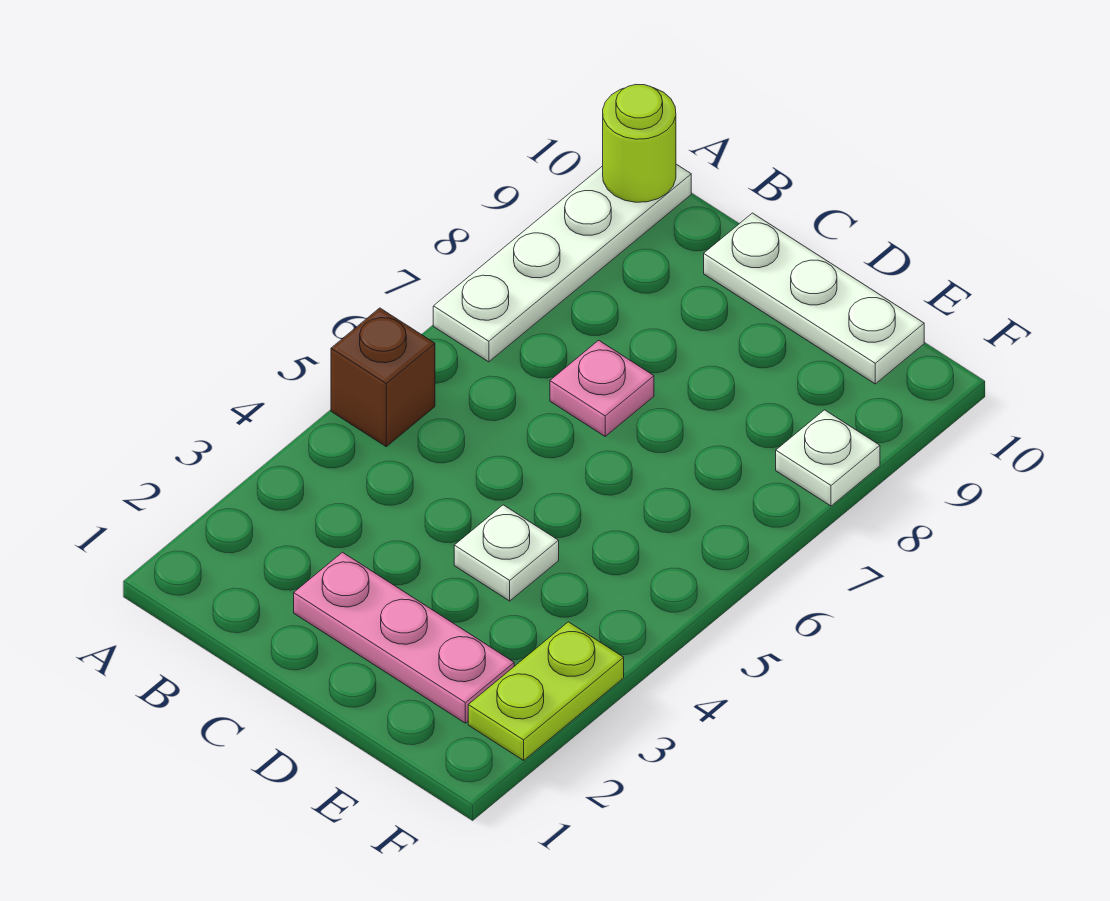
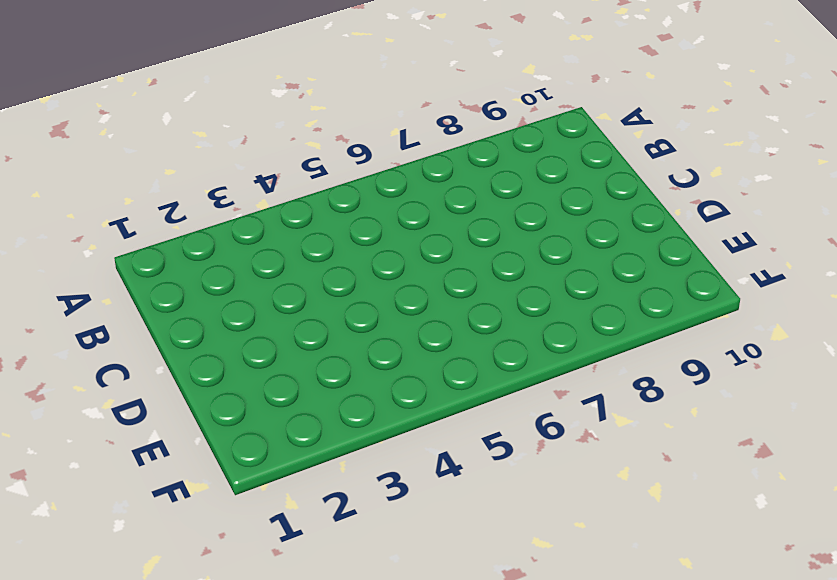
none -> brown brick A5 level 1
none -> white plate A7:A10 level 1

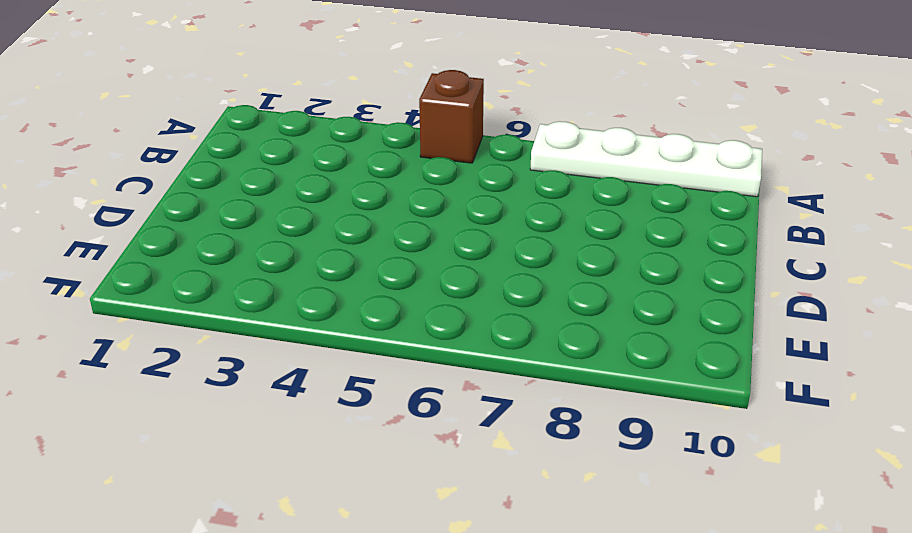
none -> pink plate C2:E2 level 1
none -> pink plate C7 level 1

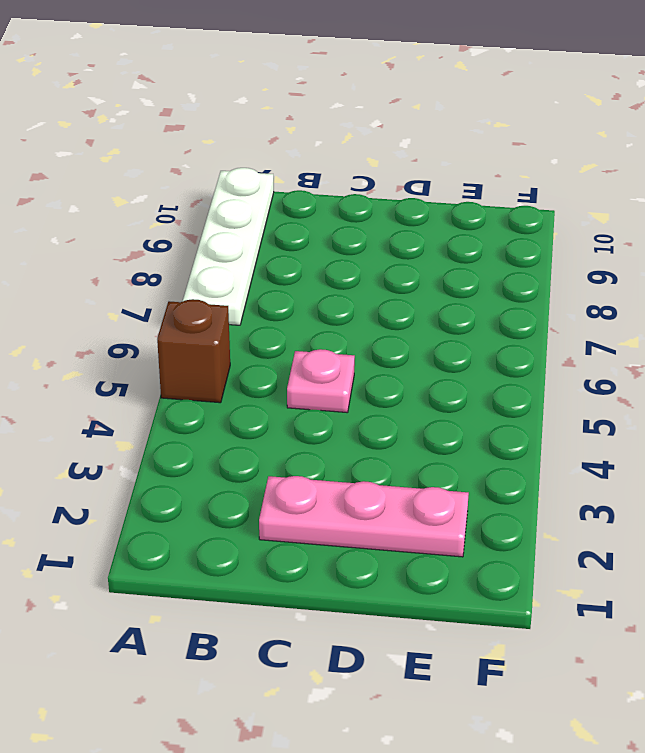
pink plate C5 level 1 -> pink plate C7 level 1
none -> white plate C10:E10 level 1
none -> white plate D4 level 1

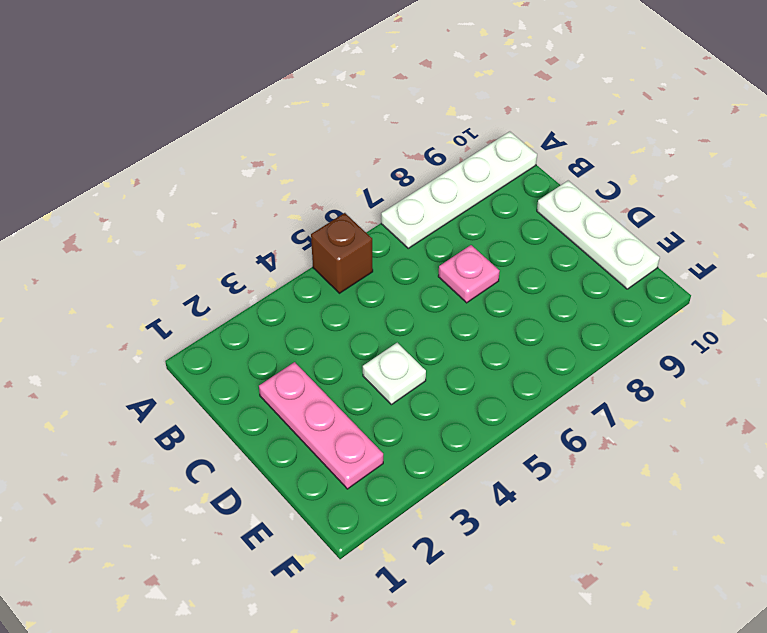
none -> lime plate F2:F3 level 1
none -> white plate F8 level 1

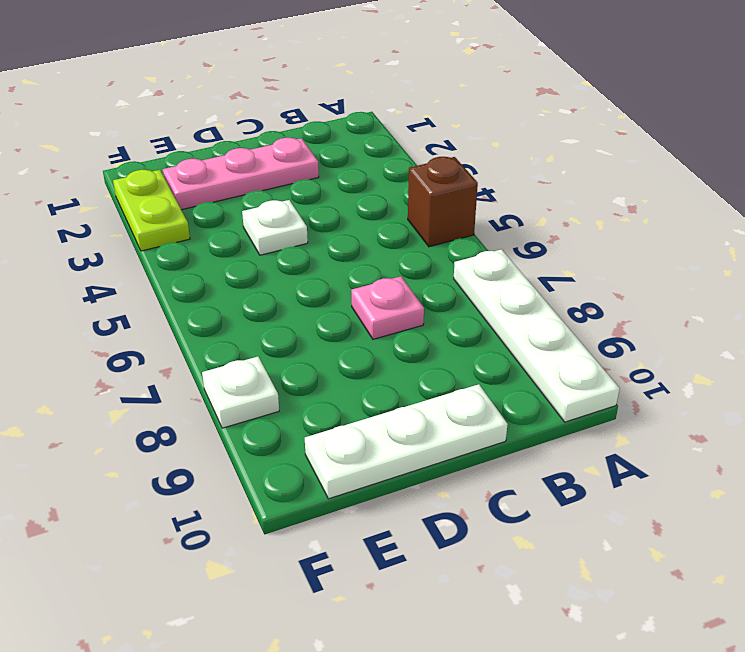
none -> lime round brick A10 level 2

